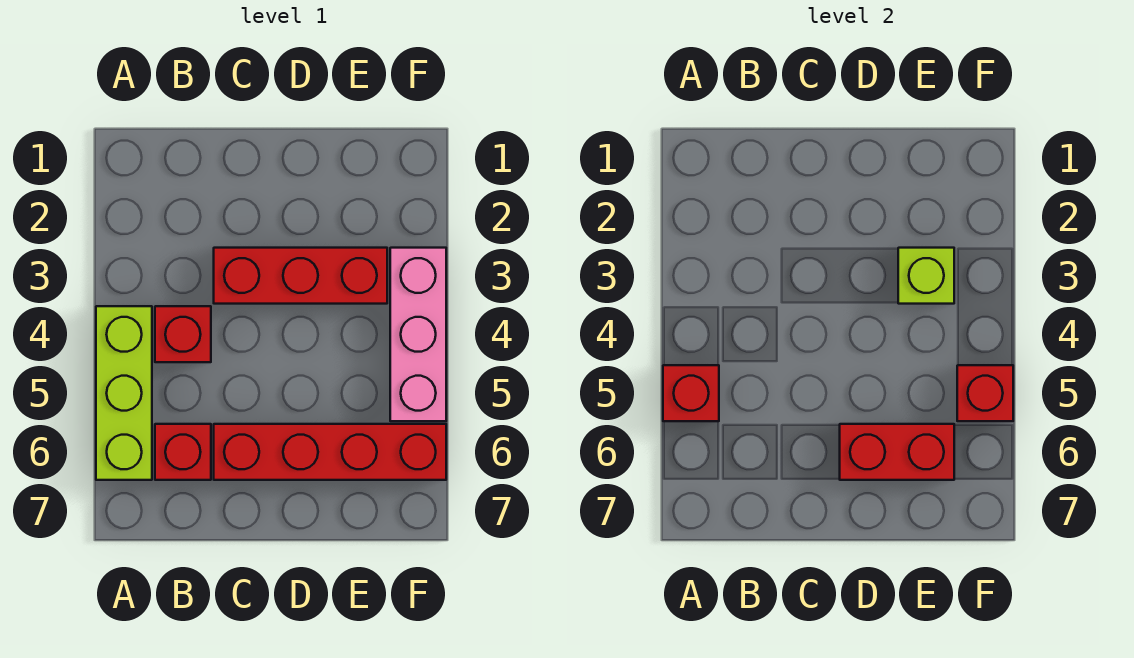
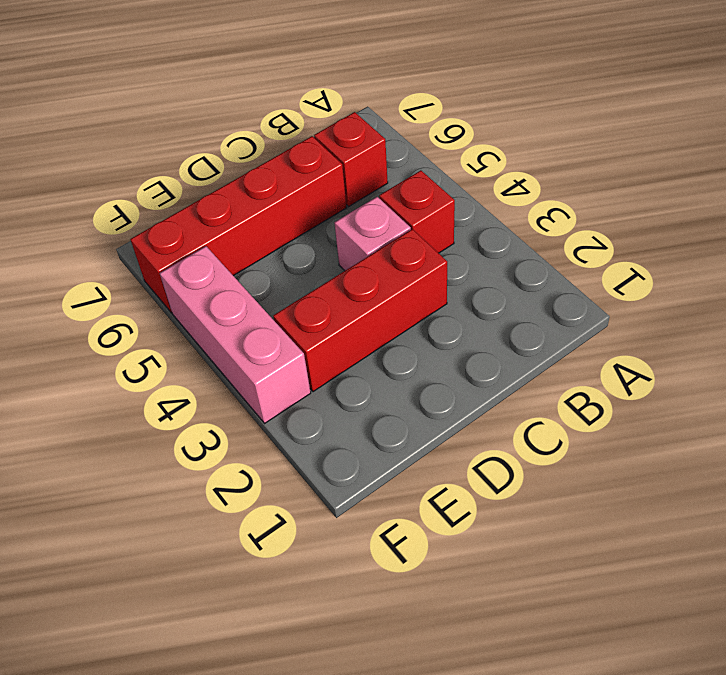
pink brick C4 level 1 -> none
none -> lime brick A4:A6 level 1
none -> red brick A5 level 2

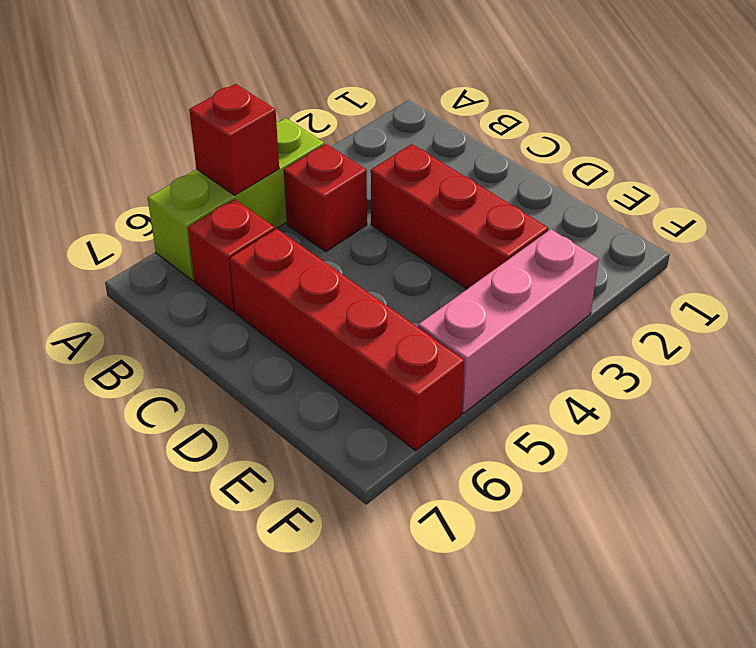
none -> red brick D6:E6 level 2
none -> lime brick E3 level 2

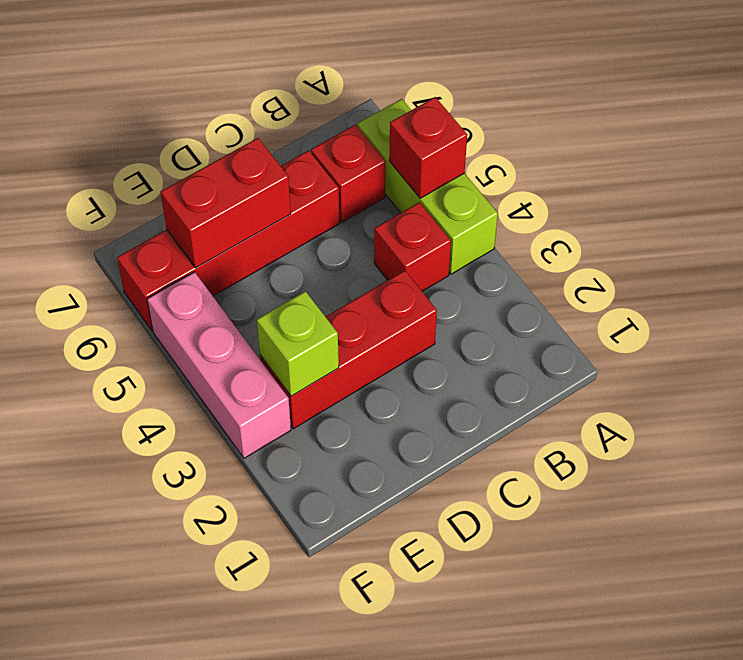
none -> red brick F5 level 2

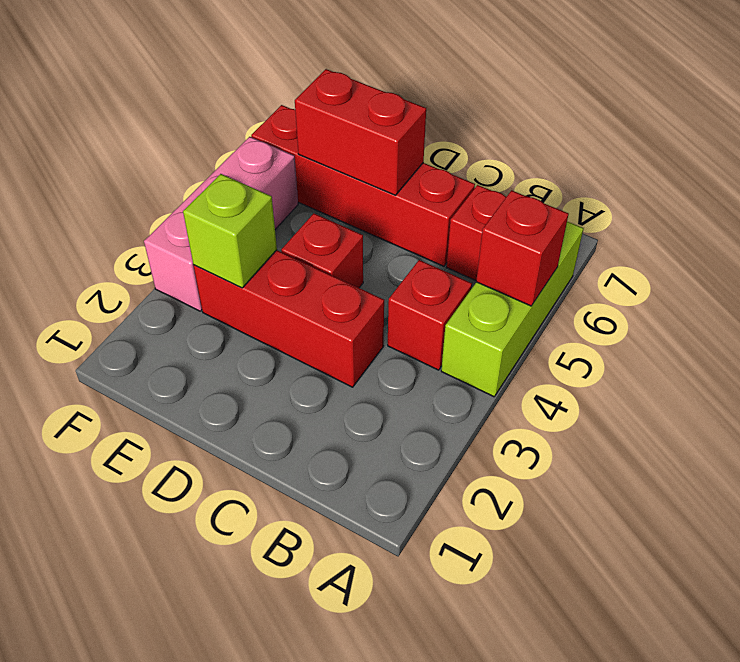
red brick D4 level 1 -> red brick F5 level 2

